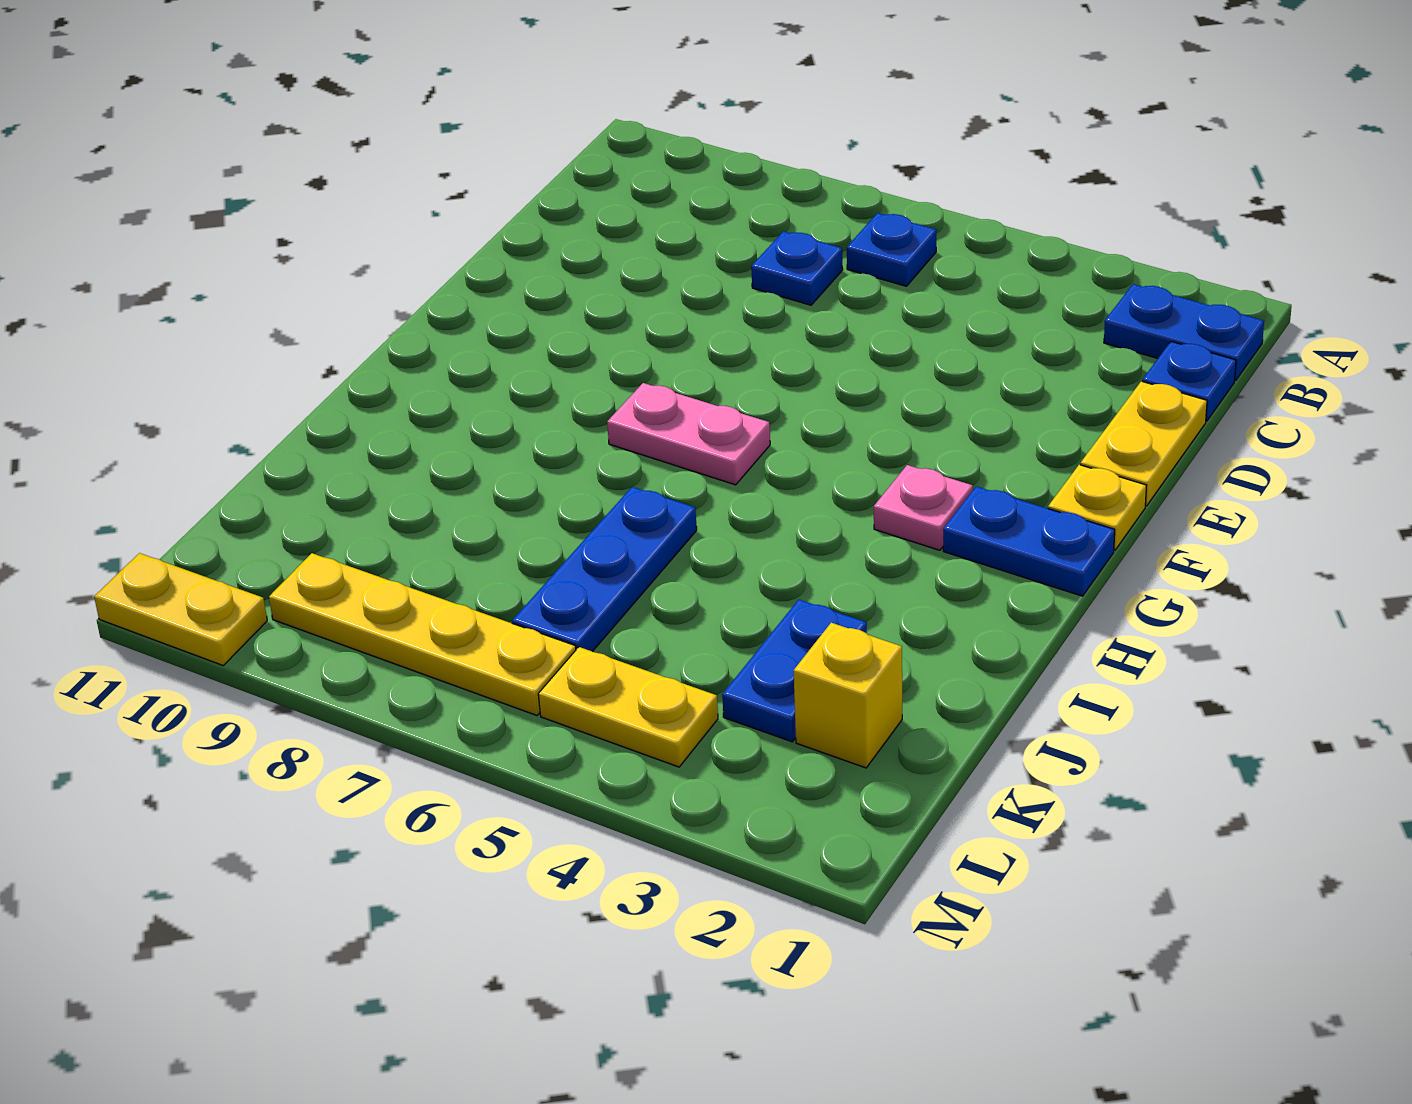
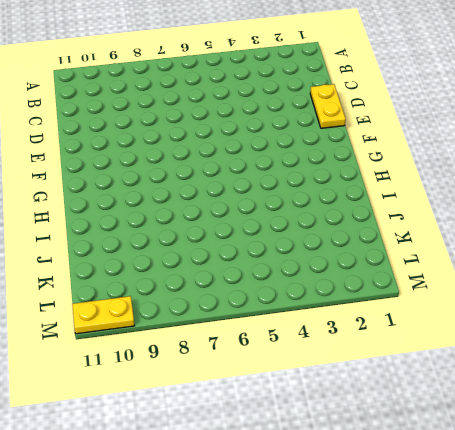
none -> blue plate B1:B2 level 1
none -> blue plate B6 level 1
none -> blue plate C1 level 1

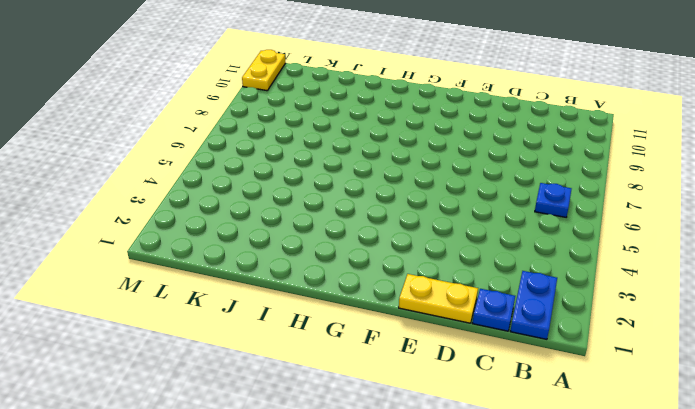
none -> blue plate C7 level 1
none -> yellow plate F1 level 1
none -> blue plate G1:G2 level 1

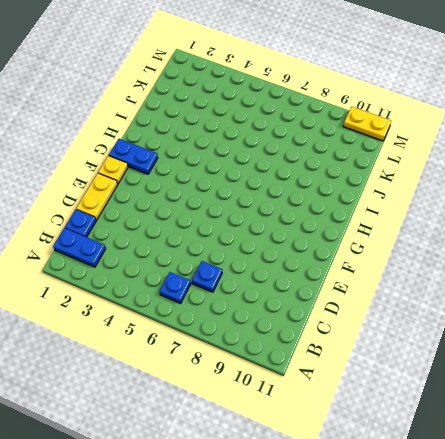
none -> pink plate G3 level 1
none -> pink plate G6:G7 level 1
none -> blue plate I6:K6 level 1

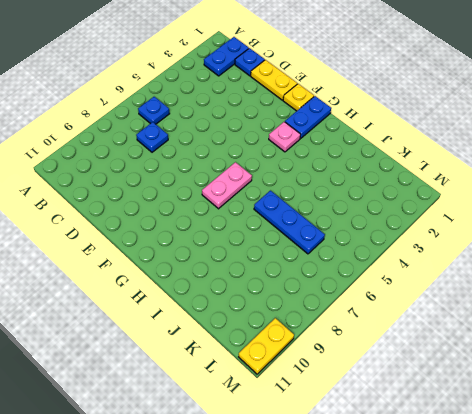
none -> blue plate J3:K3 level 1
none -> yellow brick K2 level 1
none -> yellow plate L4:L5 level 1

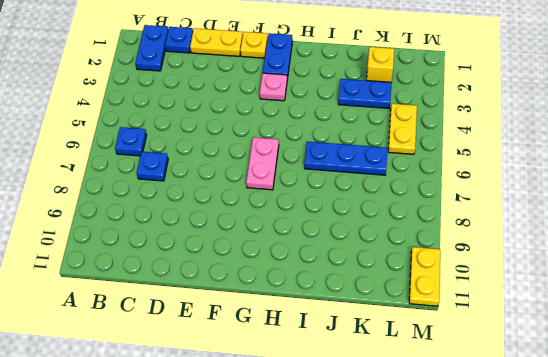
none -> yellow plate L6:L9 level 1

